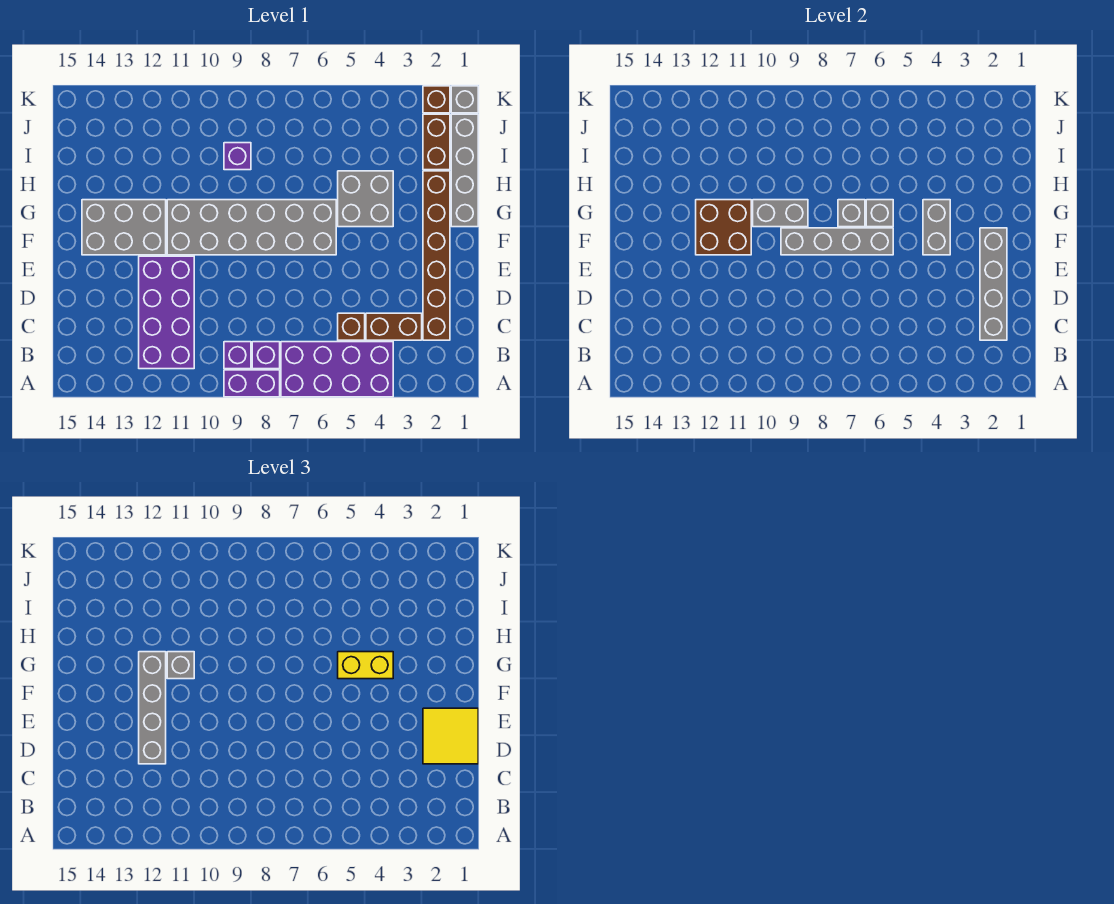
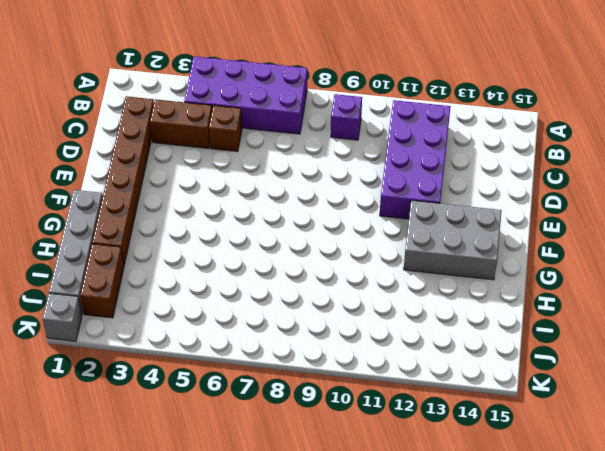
none -> purple brick A8:A9 level 1
none -> purple brick B8 level 1
none -> grey brick F6:G11 level 1

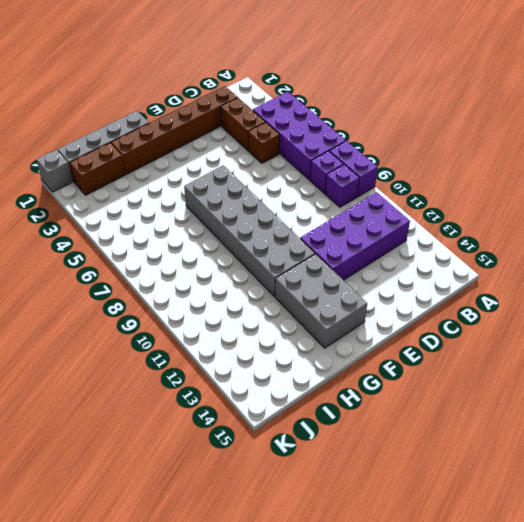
none -> grey brick G4:H5 level 1
none -> purple brick I9 level 1
none -> brown brick K2 level 1

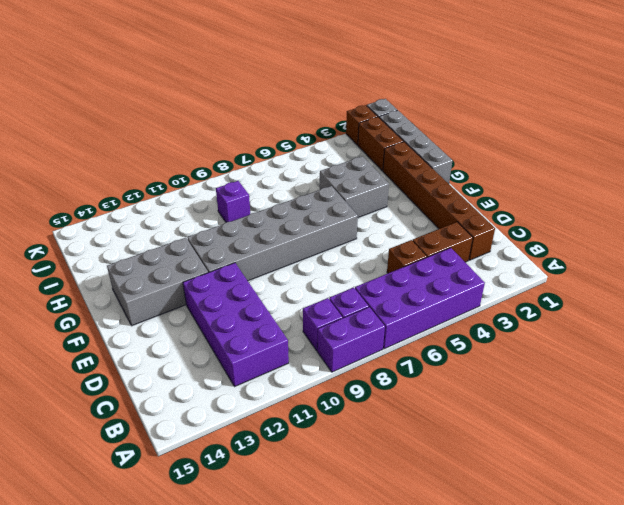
none -> grey brick C2:F2 level 2
none -> grey brick F4:G4 level 2
none -> grey brick F6:F9 level 2

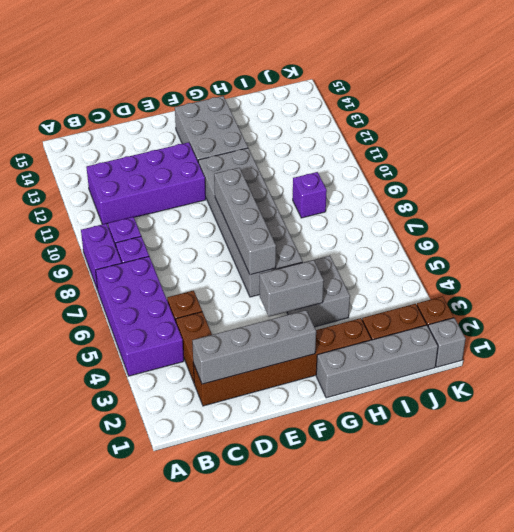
none -> brown brick F11:G12 level 2
none -> grey brick G6 level 2
none -> grey brick G7 level 2

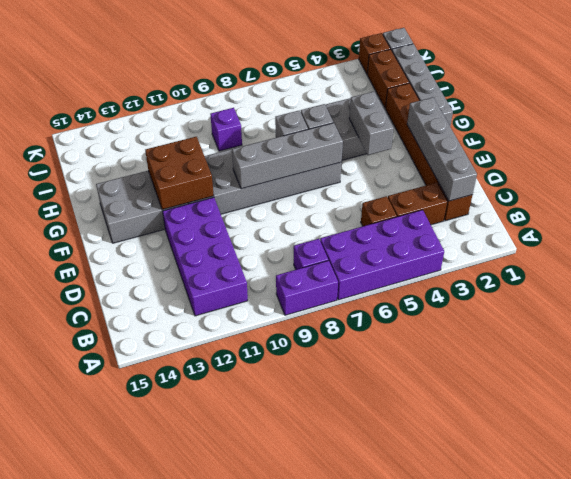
none -> purple brick B9 level 1
none -> grey brick G9:G10 level 2
none -> yellow tile D1:E2 level 3

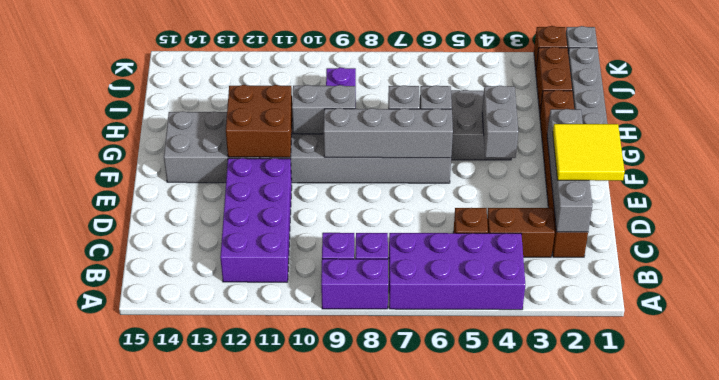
none -> grey brick D12:G12 level 3
none -> yellow brick G4:G5 level 3
none -> grey brick G11 level 3

